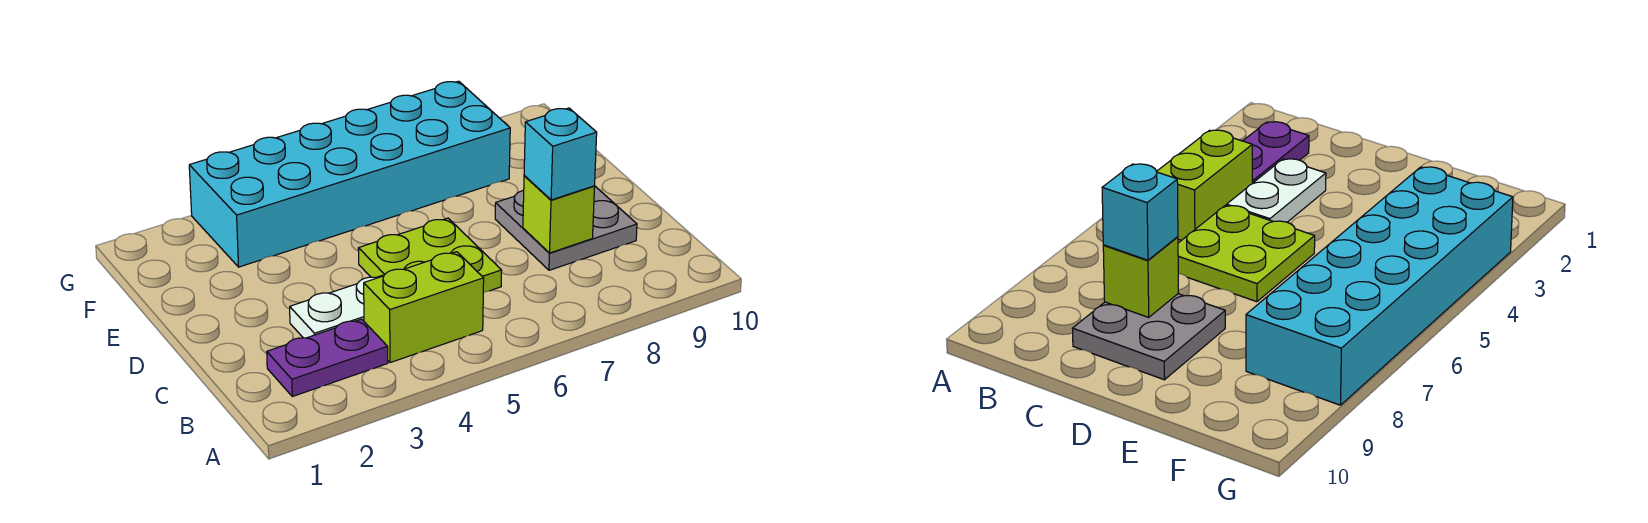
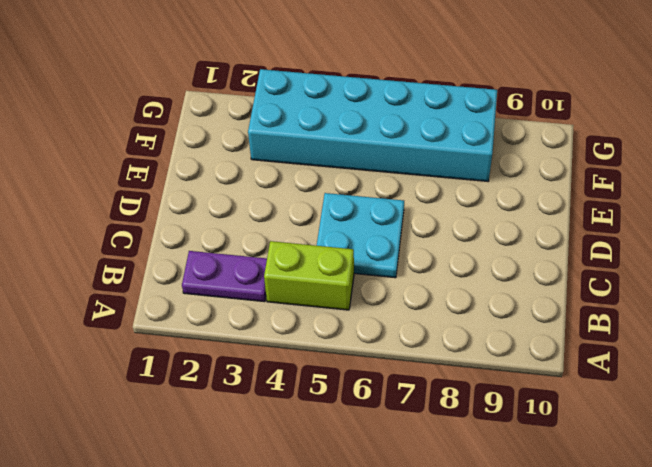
cyan plate C5:D6 level 1 -> lime plate C5:D6 level 1
none -> white plate C3:C4 level 1
none -> grey plate C8:D9 level 1

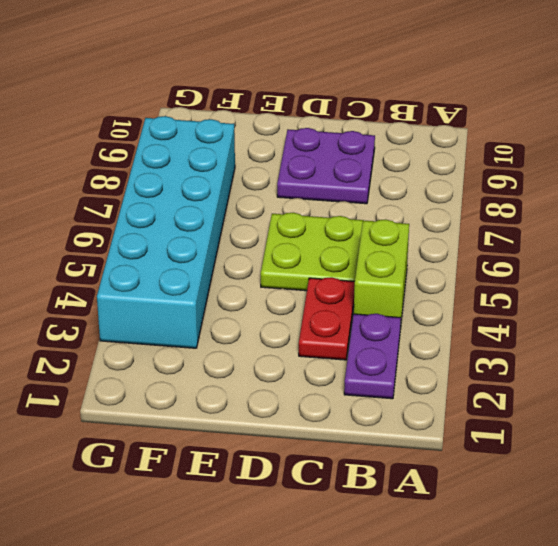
red plate C3:C4 level 1 -> white plate C3:C4 level 1
purple plate C8:D9 level 1 -> grey plate C8:D9 level 1
none -> lime brick C8 level 2
none -> cyan brick C8 level 3

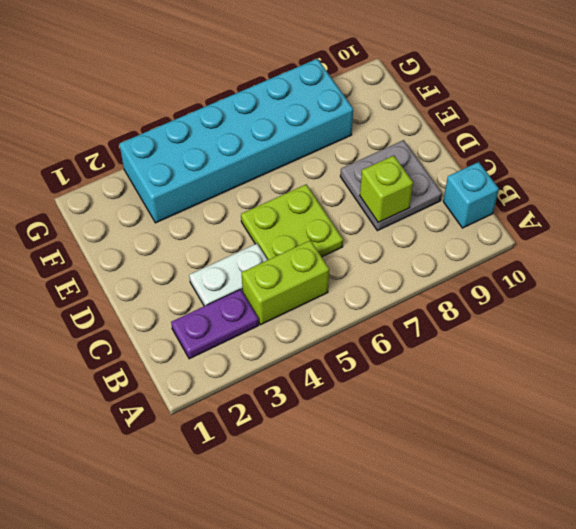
cyan brick B10 level 1 -> cyan brick C8 level 3

